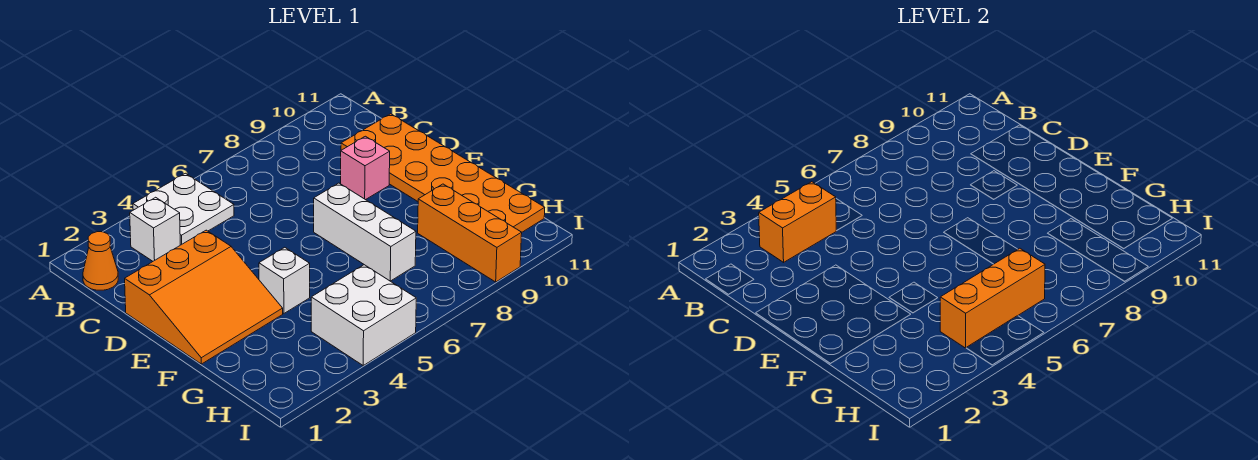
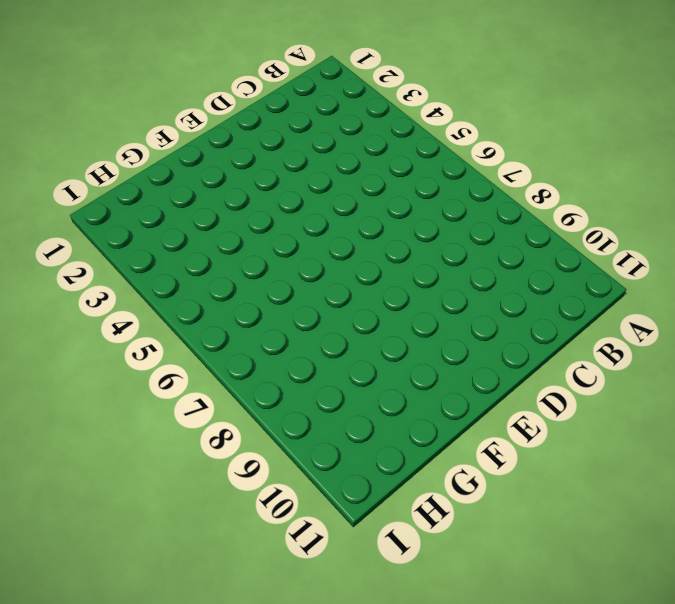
none -> white plate A4:B5 level 1
none -> orange cone B1 level 1
none -> white brick B3 level 1

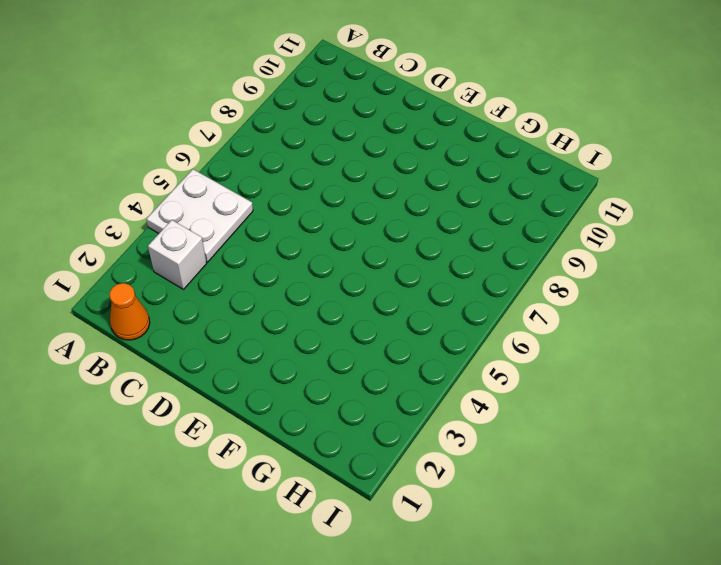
none -> orange plate C10:H11 level 1
none -> orange slope D1:F3 level 1 top D
none -> pink brick D9 level 1

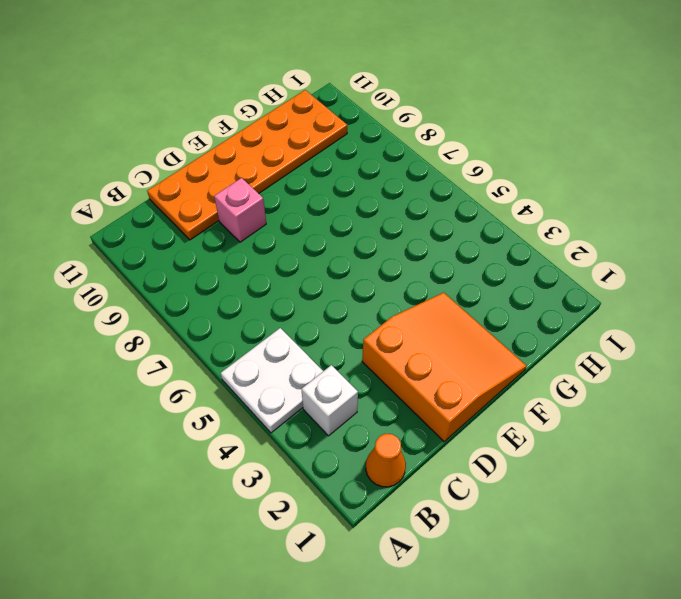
none -> white brick E7:G7 level 1
none -> white brick F4 level 1
none -> orange brick G9:I9 level 1

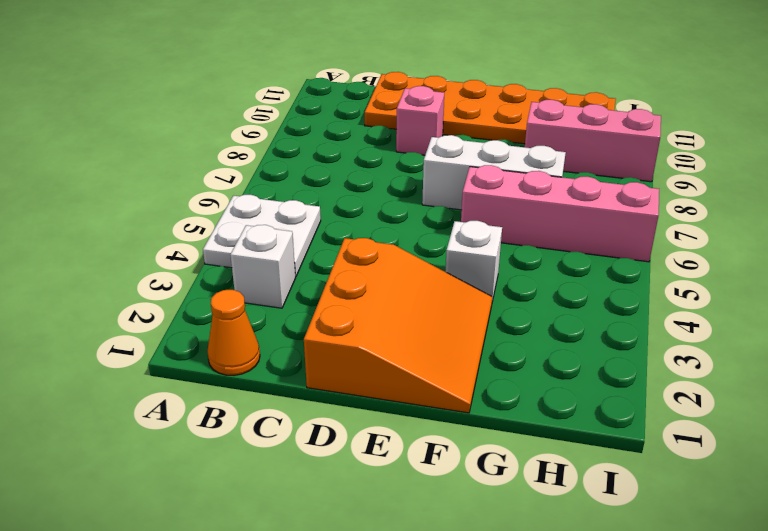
pink brick F6:I6 level 1 -> none
pink brick G9:I9 level 1 -> orange brick G9:I9 level 1
none -> white brick H4:I5 level 1
none -> orange brick B3:B4 level 2
none -> orange brick H4:H6 level 2

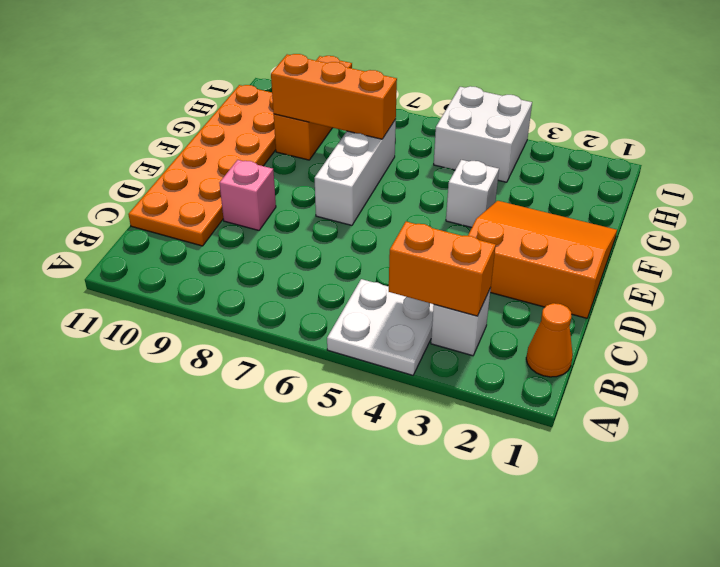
orange brick G7:G9 level 2 -> orange brick H4:H6 level 2

